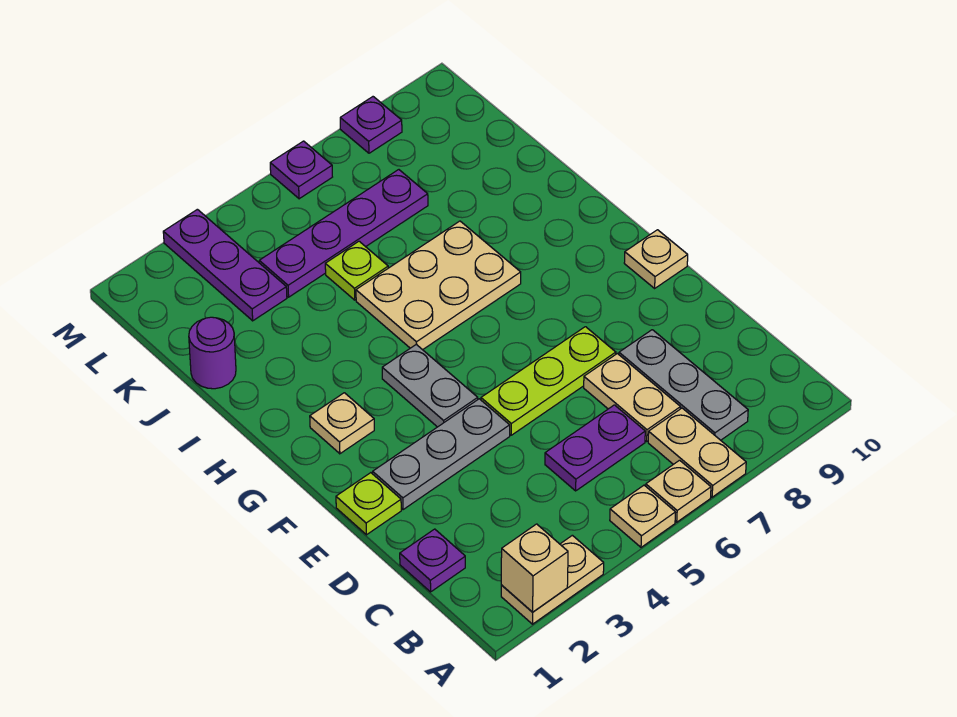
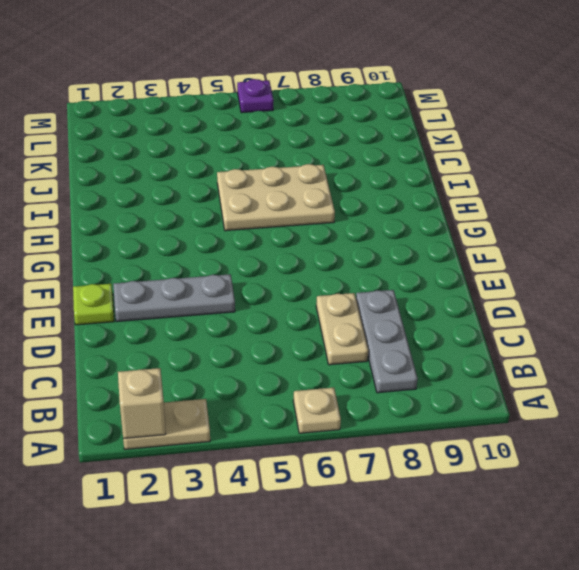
none -> tan plate A5 level 1
none -> tan plate A7:B7 level 1
none -> purple plate C1 level 1

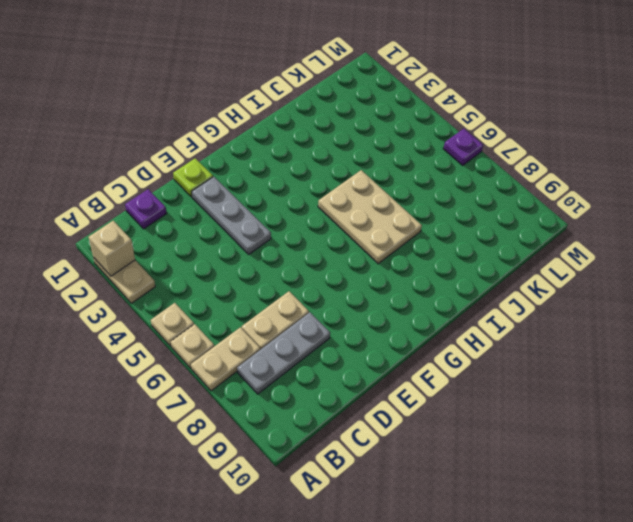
none -> purple plate C5:C6 level 1
none -> lime plate E5:E7 level 1
none -> grey plate F4:G4 level 1

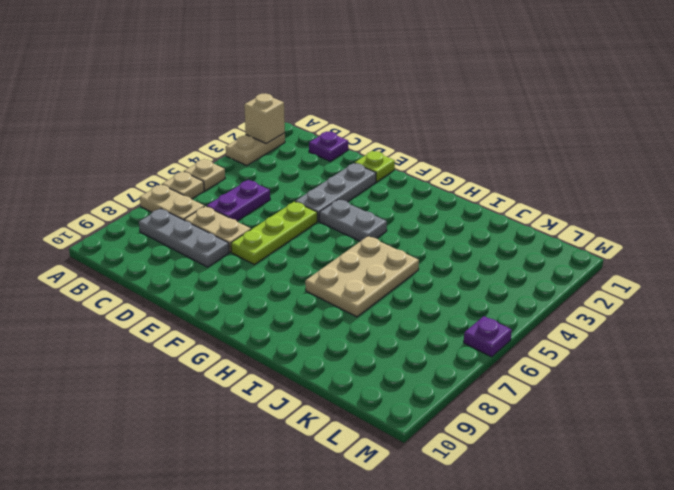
none -> tan plate F10 level 1
none -> tan plate G2 level 1
none -> purple round brick J1 level 1

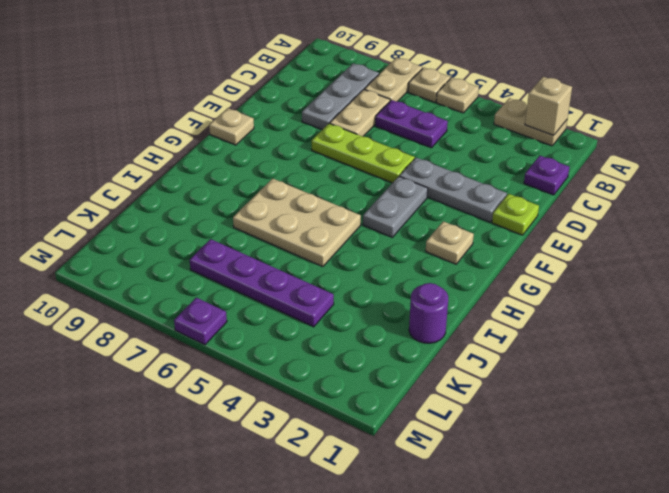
none -> lime plate J5 level 1
none -> purple plate K3:M3 level 1
none -> purple plate M8 level 1

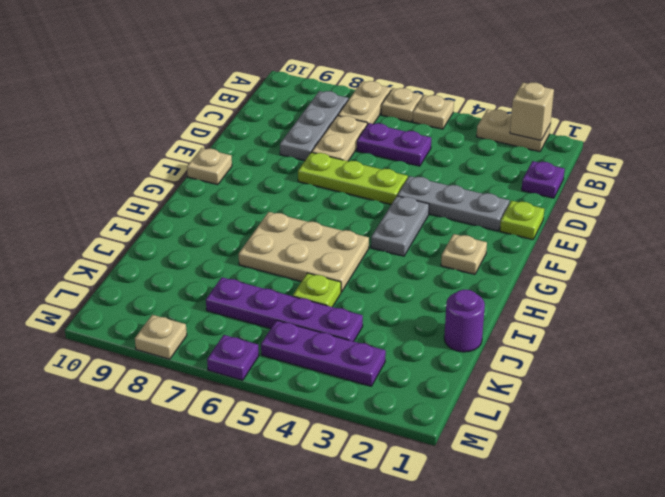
purple plate L3:L5 level 1 -> purple plate K3:M3 level 1
tan plate M8 level 1 -> purple plate M8 level 1

